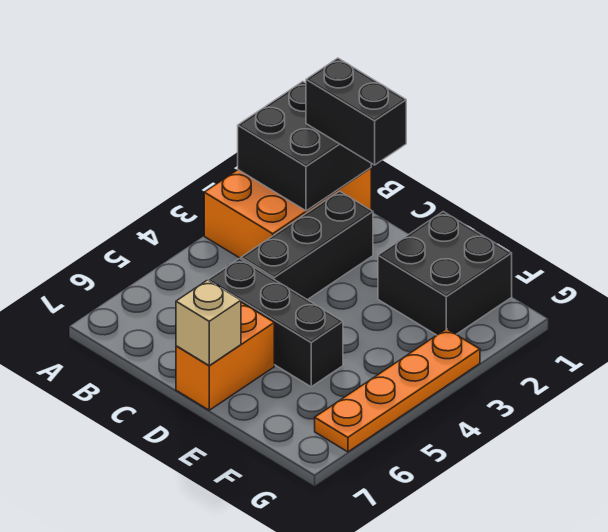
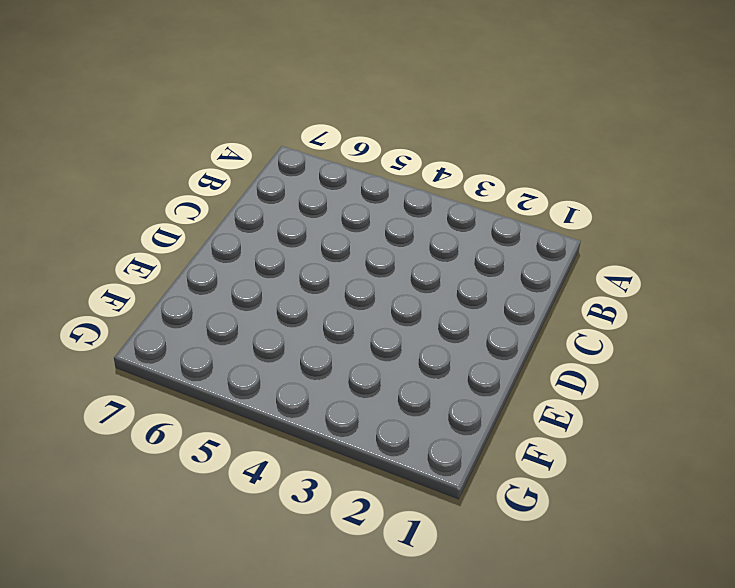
none -> orange brick A1:B3 level 1
none -> black brick C2:C4 level 1

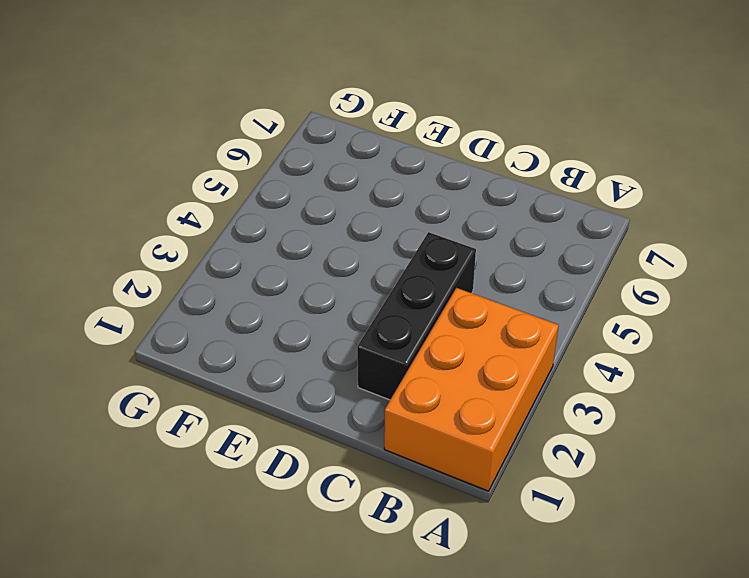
none -> black brick C5:E5 level 1
none -> orange brick D6:D7 level 1

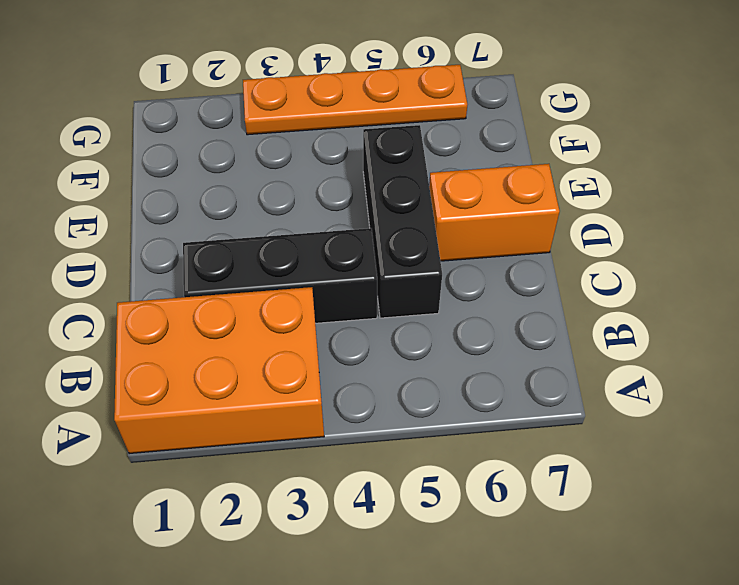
none -> black brick E1:F2 level 1
none -> black brick A1:B2 level 2

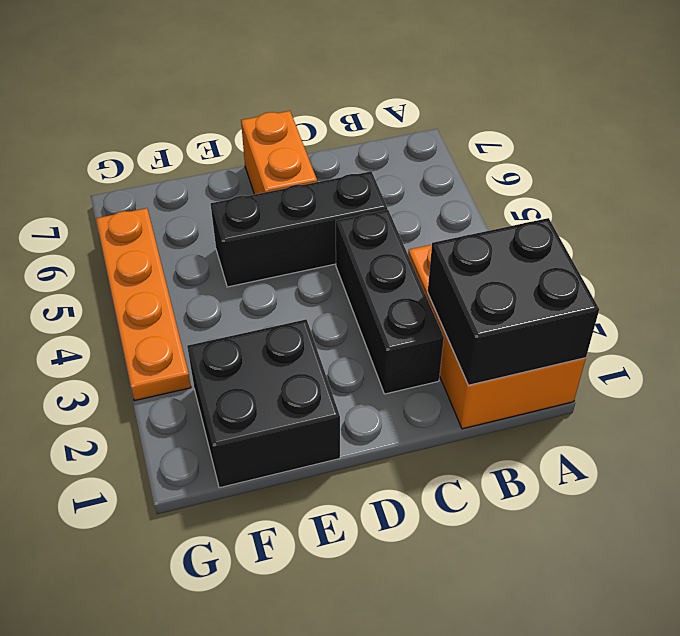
none -> tan brick D7 level 2
none -> black brick B1:C1 level 3

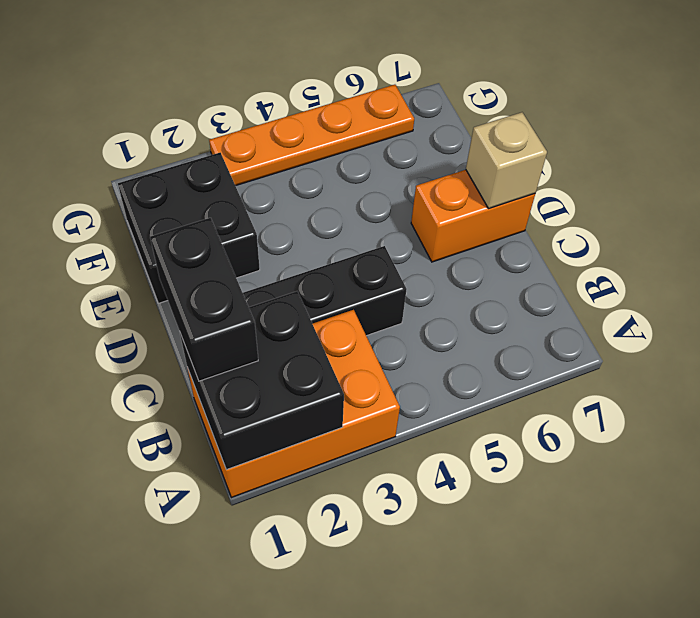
none -> black brick C5:E5 level 1

